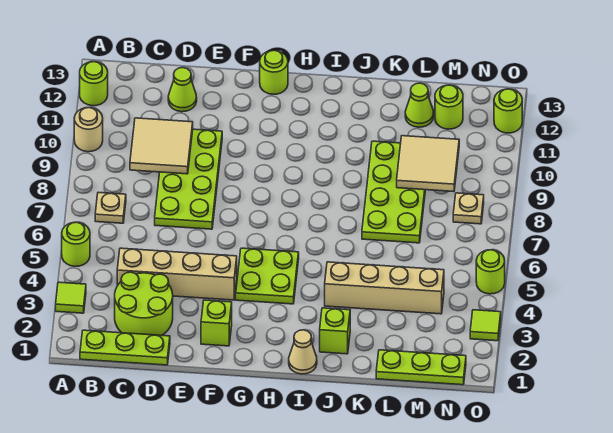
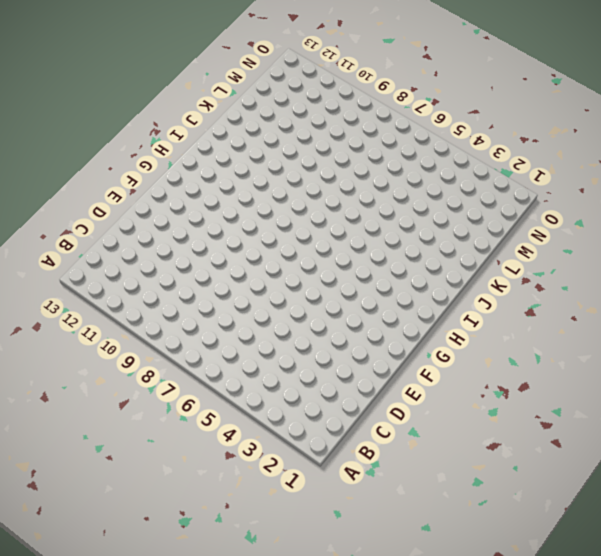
none -> lime tile A3 level 1
none -> lime round brick A5 level 1
none -> tan round brick A10 level 1

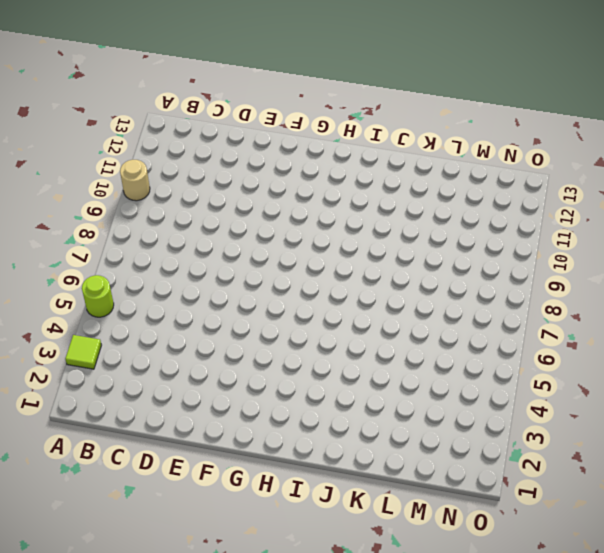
none -> lime round brick A12 level 1
none -> lime plate B1:D1 level 1
none -> tan plate B7 level 1

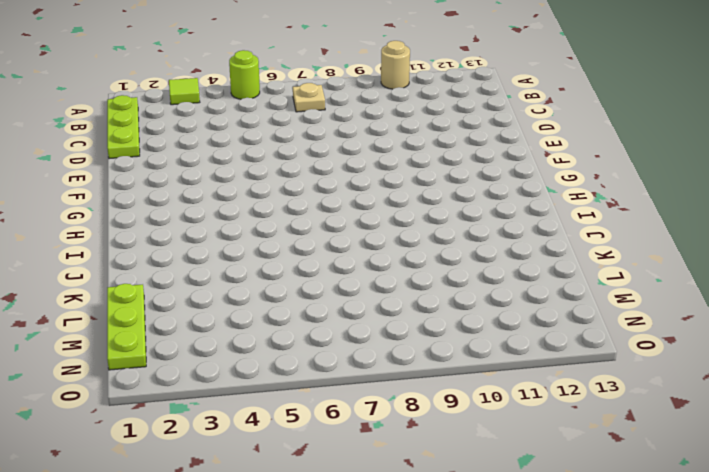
none -> lime round brick A12 level 1
none -> lime round brick C2:D3 level 1
none -> tan brick C4:F4 level 1

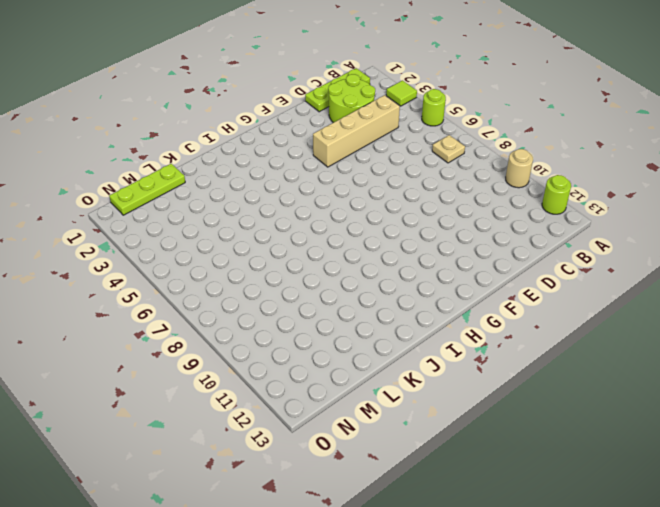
none -> lime plate D7:E10 level 1
none -> lime cone D12 level 1
none -> lime brick F2 level 1

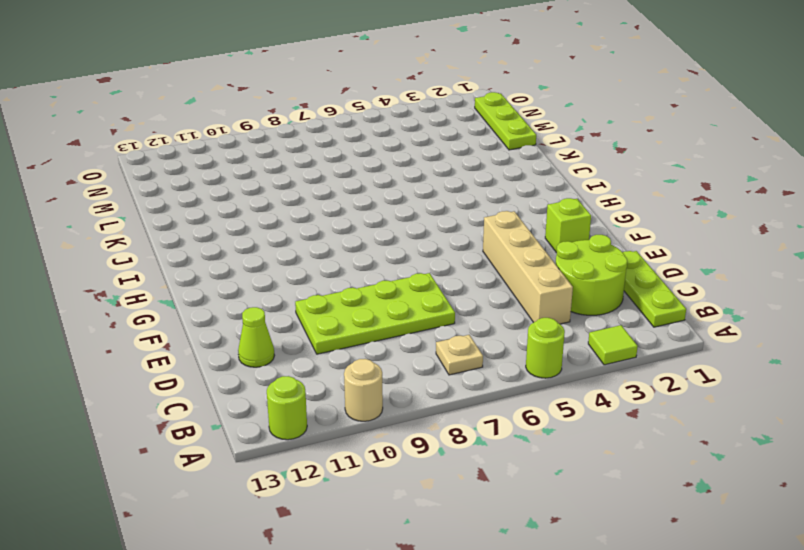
none -> lime plate G4:H5 level 1
none -> lime round brick G13 level 1
none -> tan cone I1 level 1

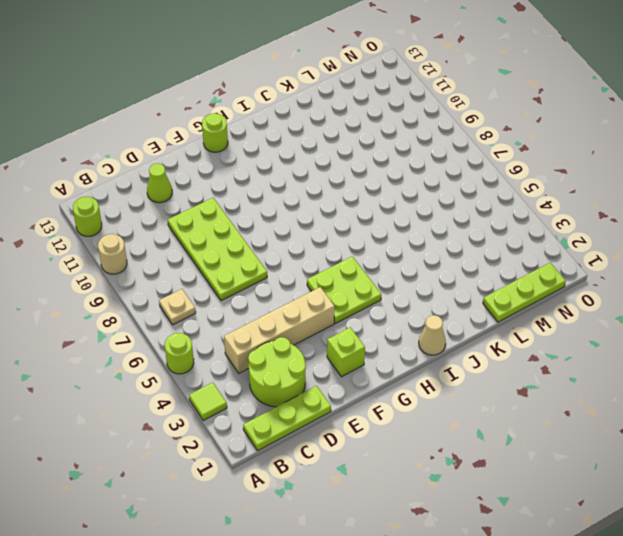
none -> lime brick J2 level 1
none -> tan brick J4:M4 level 1
none -> lime plate K7:L10 level 1

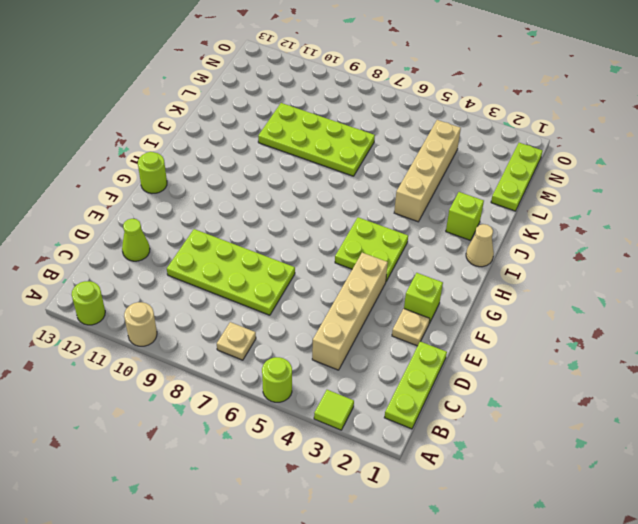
tan plate E2 level 1 -> tan plate N8 level 1
none -> lime round brick C2:D3 level 1
none -> lime cone L12 level 1
none -> lime round brick M12 level 1

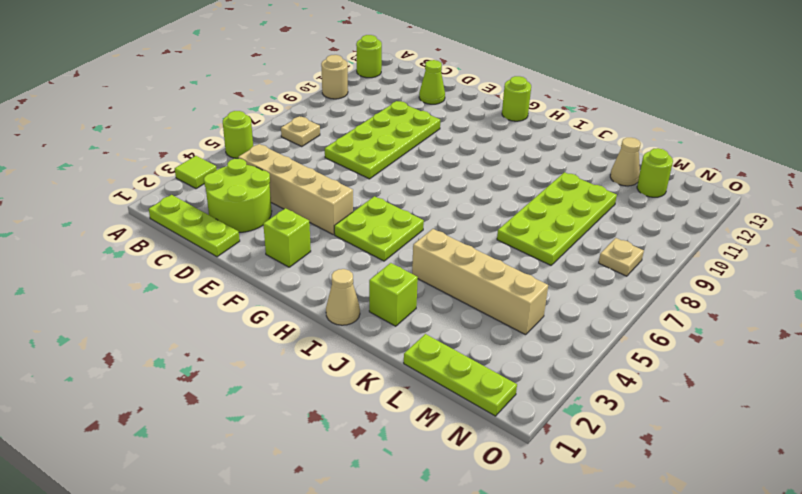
tan cone L12 level 1 -> lime cone L12 level 1
none -> lime tile O3 level 1
none -> lime round brick O5 level 1
none -> lime round brick O12 level 1

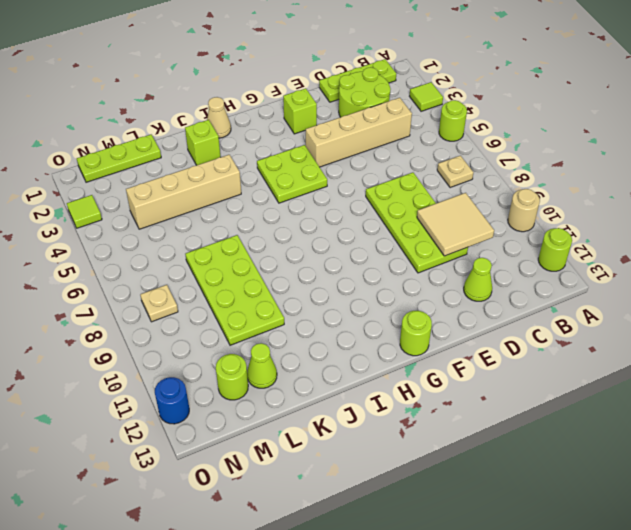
blue round brick O12 level 1 -> lime round brick O12 level 1
none -> lime round brick O5 level 1
none -> tan tile L9:M10 level 2

